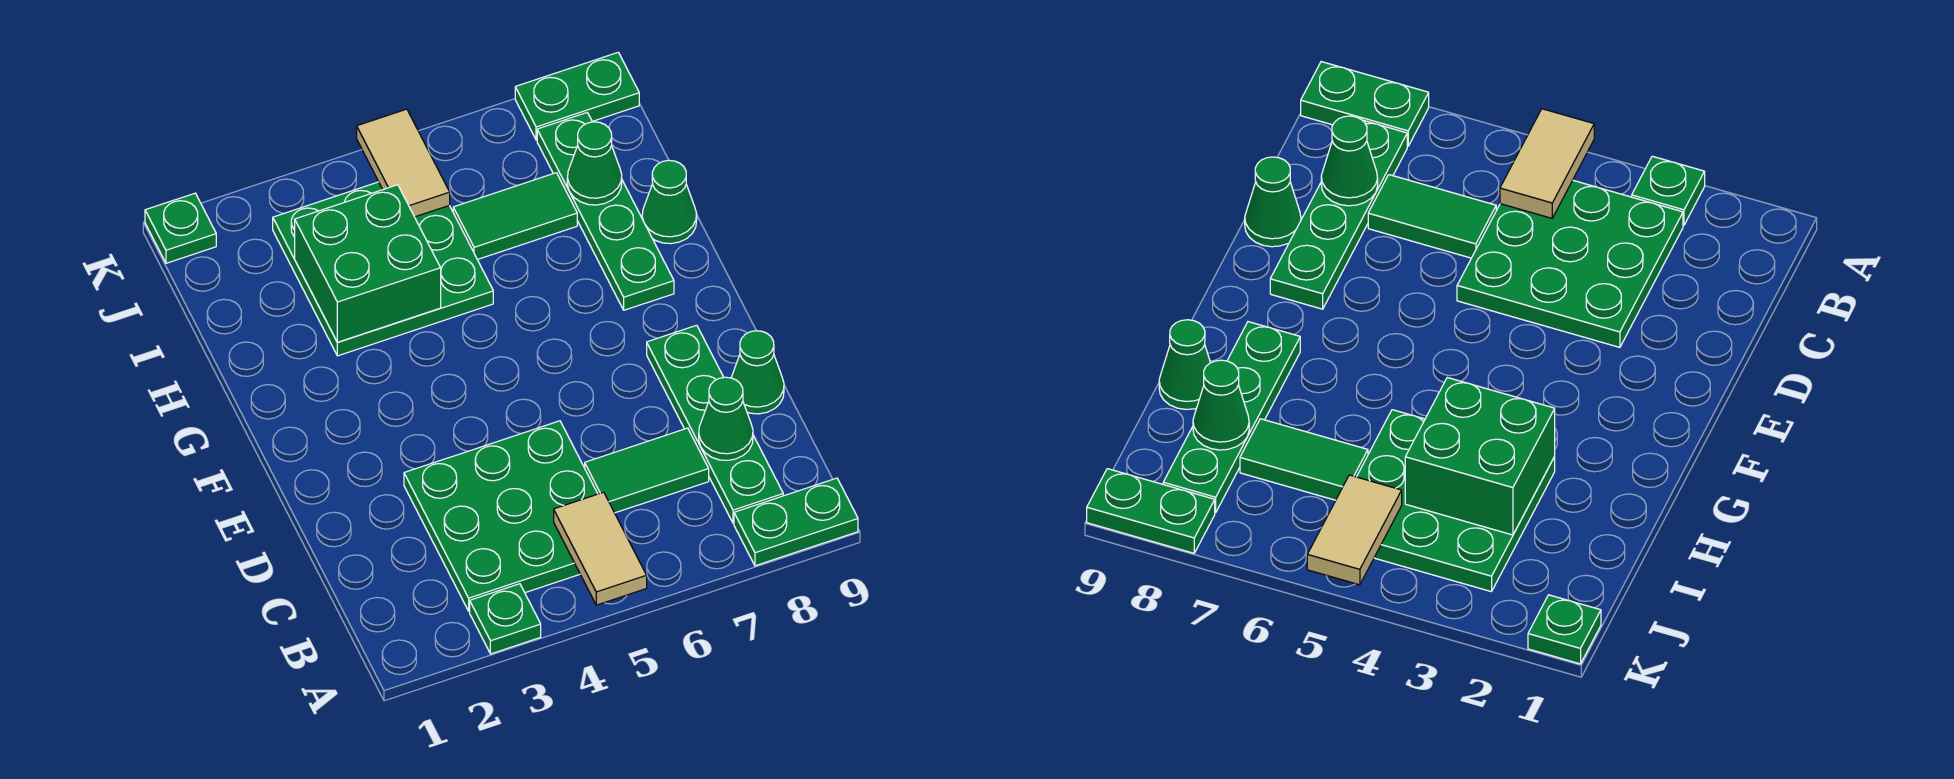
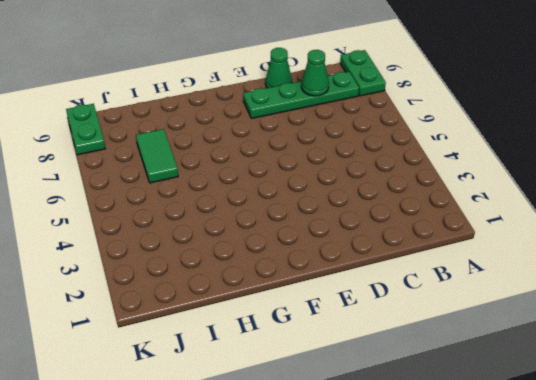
none -> green plate A3 level 1
none -> green plate B3:D5 level 1
none -> green tile C6:C7 level 1

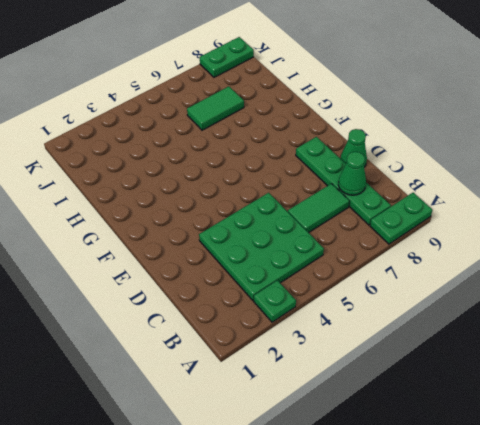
none -> green plate G8:J8 level 1
none -> green plate H3:J5 level 1
none -> green cone H9 level 1

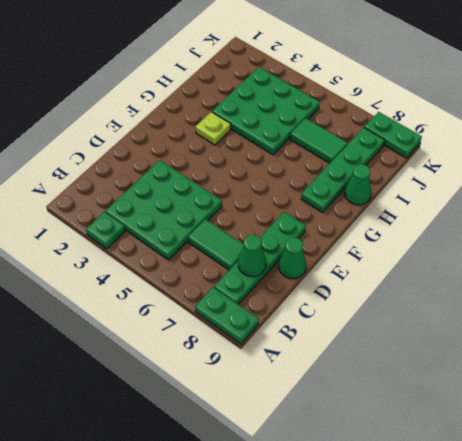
lime plate G3 level 1 -> none
none -> green plate K1 level 1
none -> tan tile A5:B5 level 2
none -> green brick H3:I4 level 2

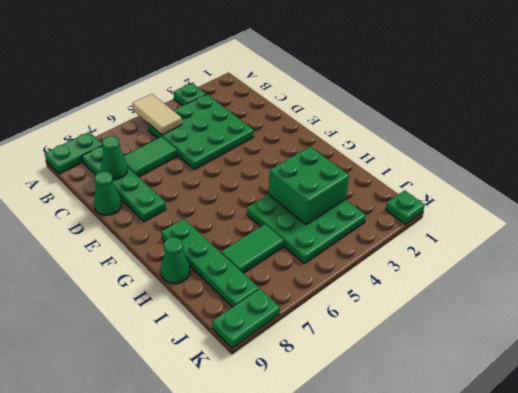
none -> green cone I8 level 2
none -> tan tile J5:K5 level 2

